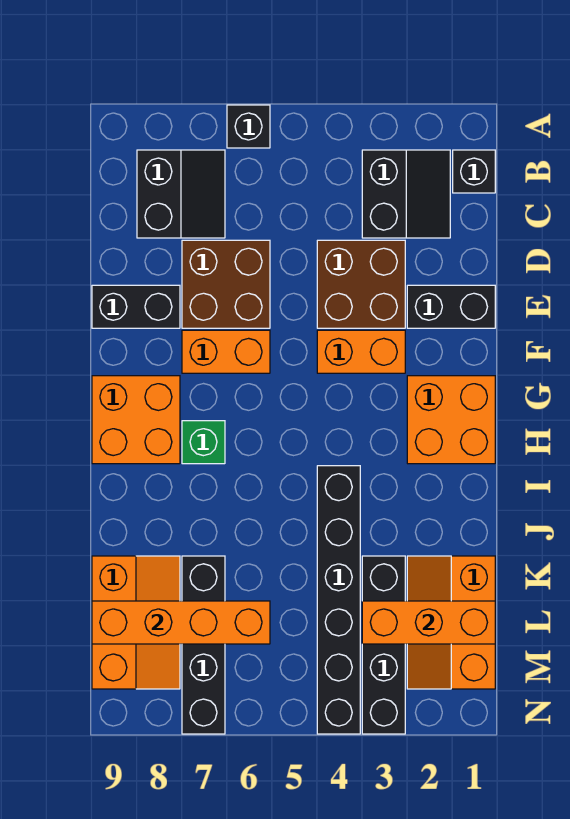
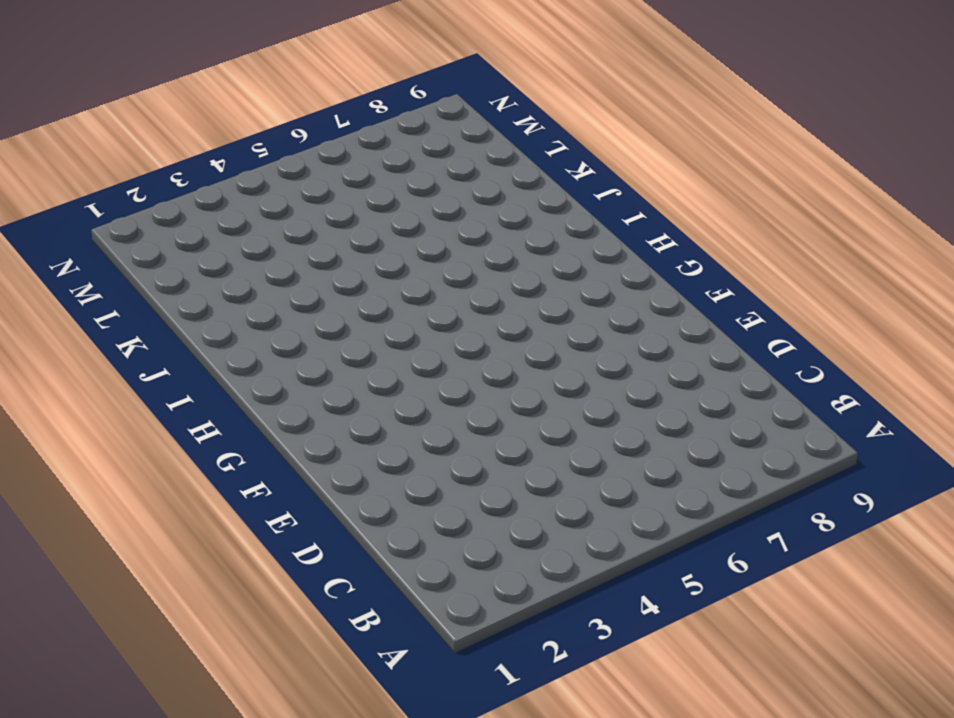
none -> black brick A6 level 1
none -> black brick B1 level 1
none -> black slope B2:C3 level 1 top 3

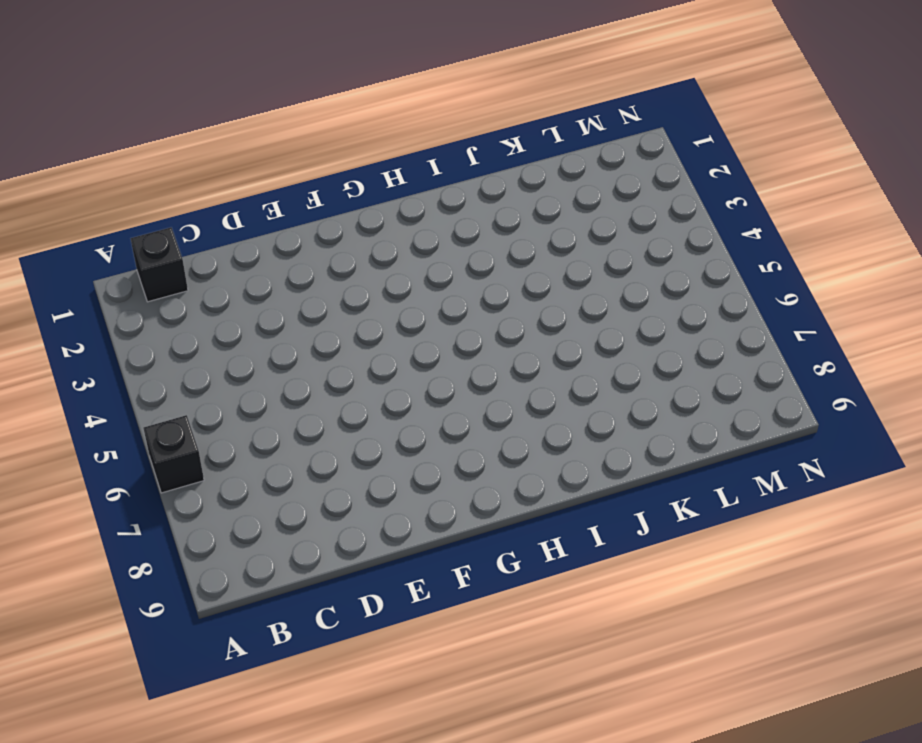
none -> black slope B2:C3 level 1 top 3
none -> black slope B7:C8 level 1 top 8
none -> brown brick D3:E4 level 1

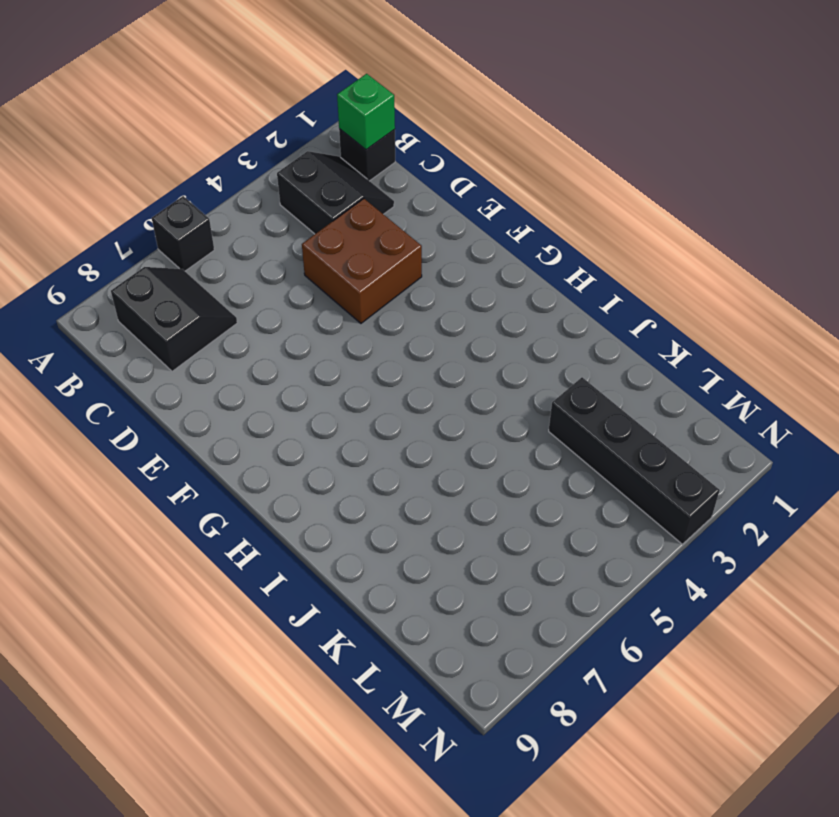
green brick B1 level 2 -> green brick H7 level 1
none -> brown brick D6:E7 level 1
none -> black brick E1:E2 level 1
none -> black brick E8:E9 level 1

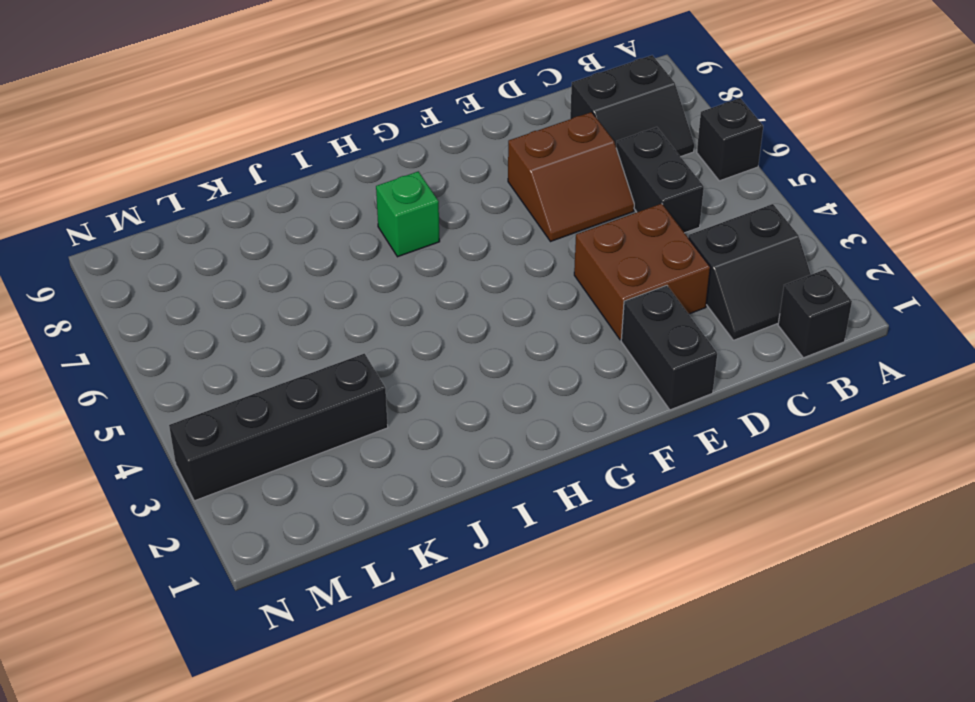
black brick C5:C6 level 1 -> black brick E8:E9 level 1
brown slope D6:E7 level 1 top 7 -> brown brick D6:E7 level 1
none -> orange brick F3:F4 level 1
none -> orange brick F6:F7 level 1
none -> orange brick G1:H2 level 1

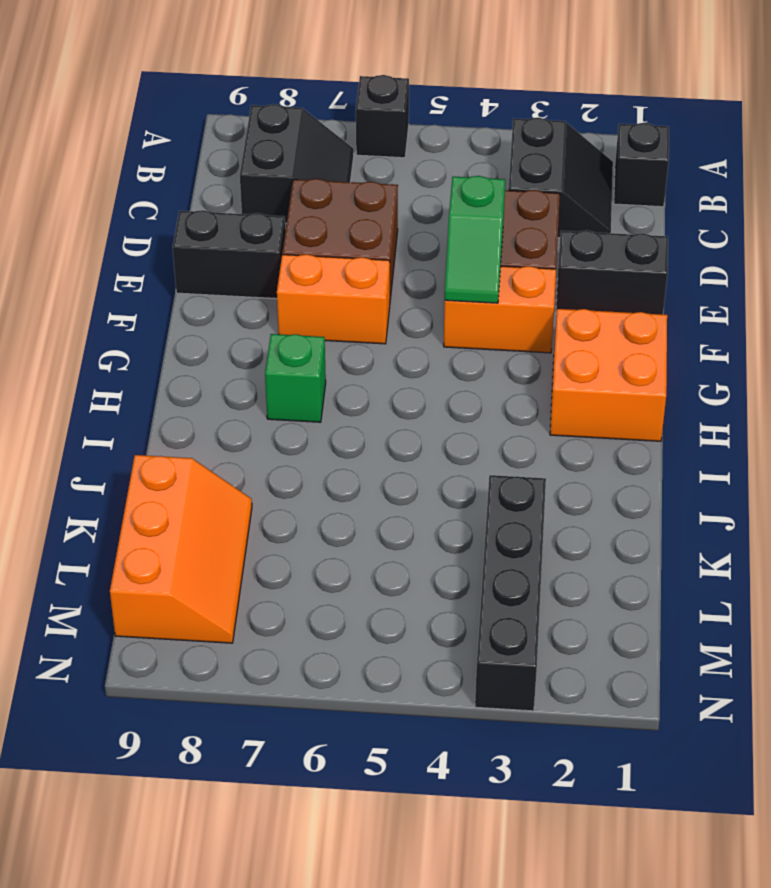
green slope E4:F4 level 2 top E -> none
none -> orange brick G8:H9 level 1
none -> black brick I4:N4 level 1
none -> orange slope K1:M2 level 1 top 1

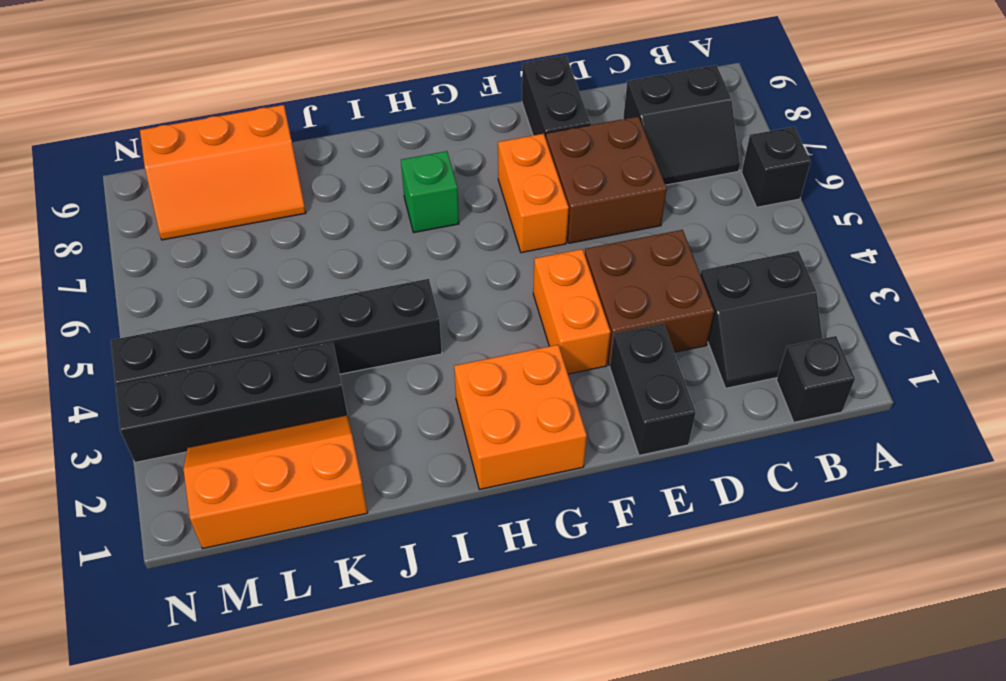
none -> orange brick G8:H9 level 1
none -> black brick K7:N7 level 1
none -> orange brick L1:L3 level 2

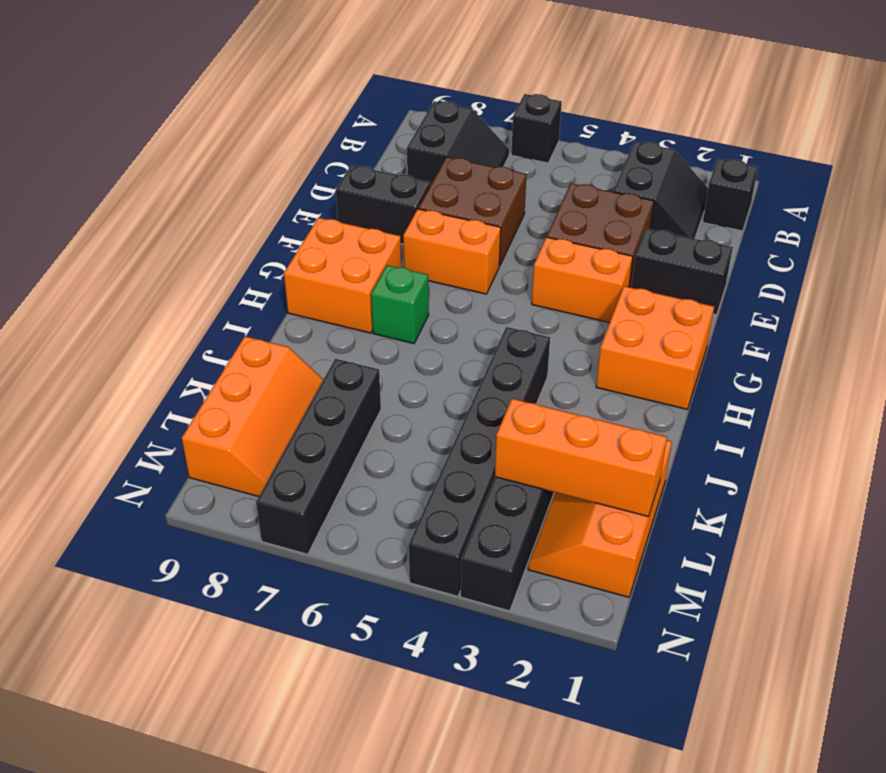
none -> orange brick L6:L9 level 2

